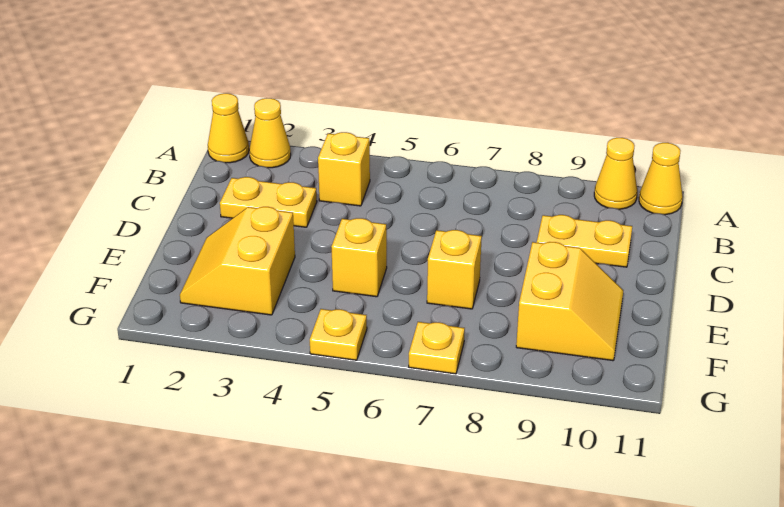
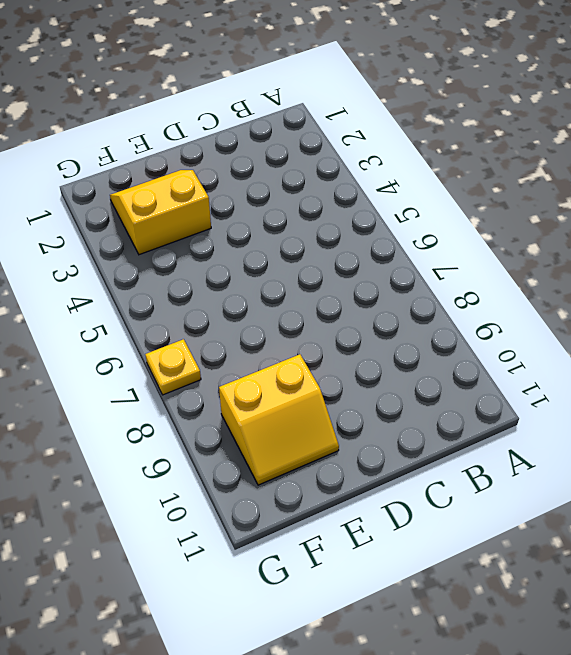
none -> yellow cone A1 level 1
none -> yellow cone A2 level 1
none -> yellow cone A10 level 1

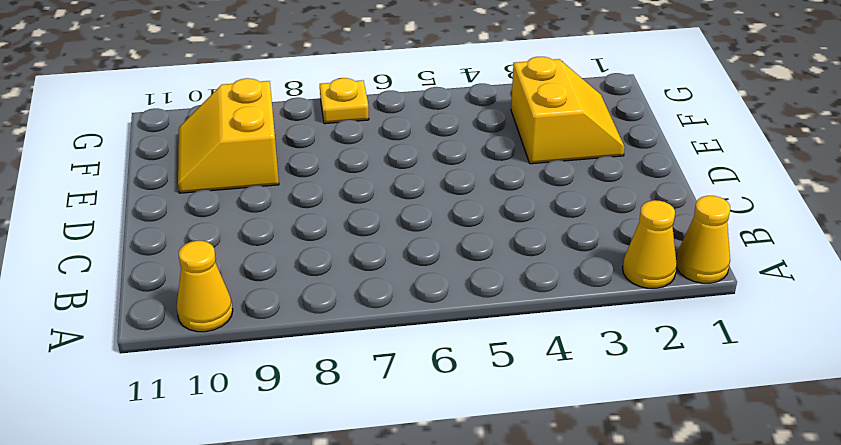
none -> yellow cone A11 level 1
none -> yellow brick B4 level 1
none -> yellow plate C2:C3 level 1

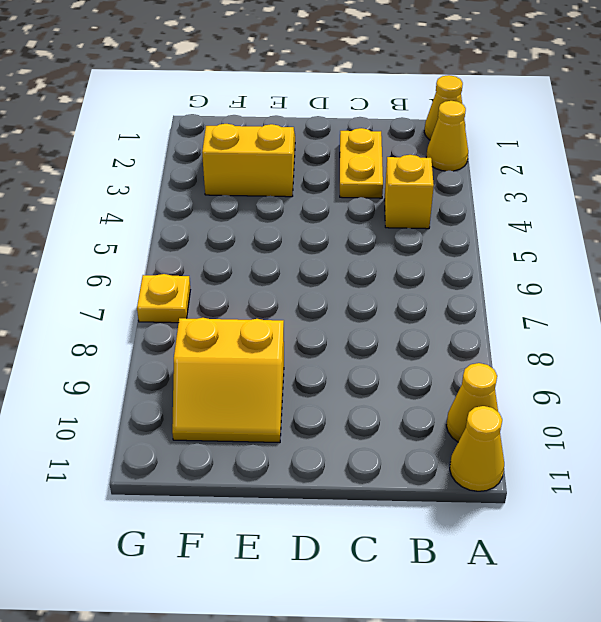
none -> yellow plate C9:C10 level 1
none -> yellow brick E5 level 1
none -> yellow brick E7 level 1

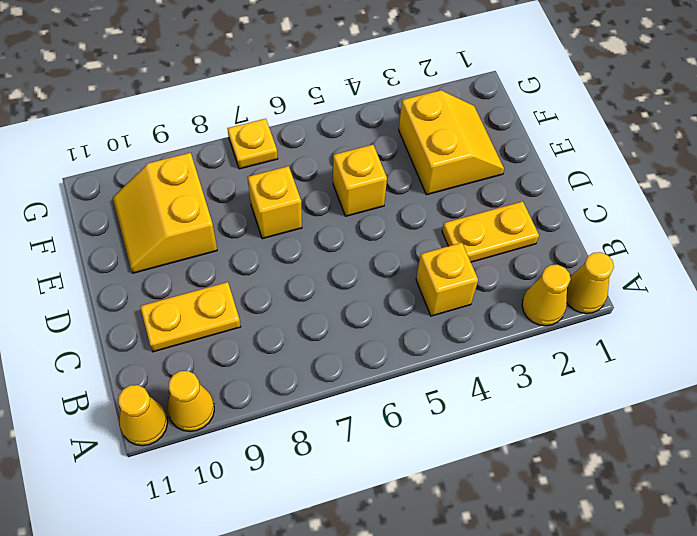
none -> yellow plate G5 level 1

